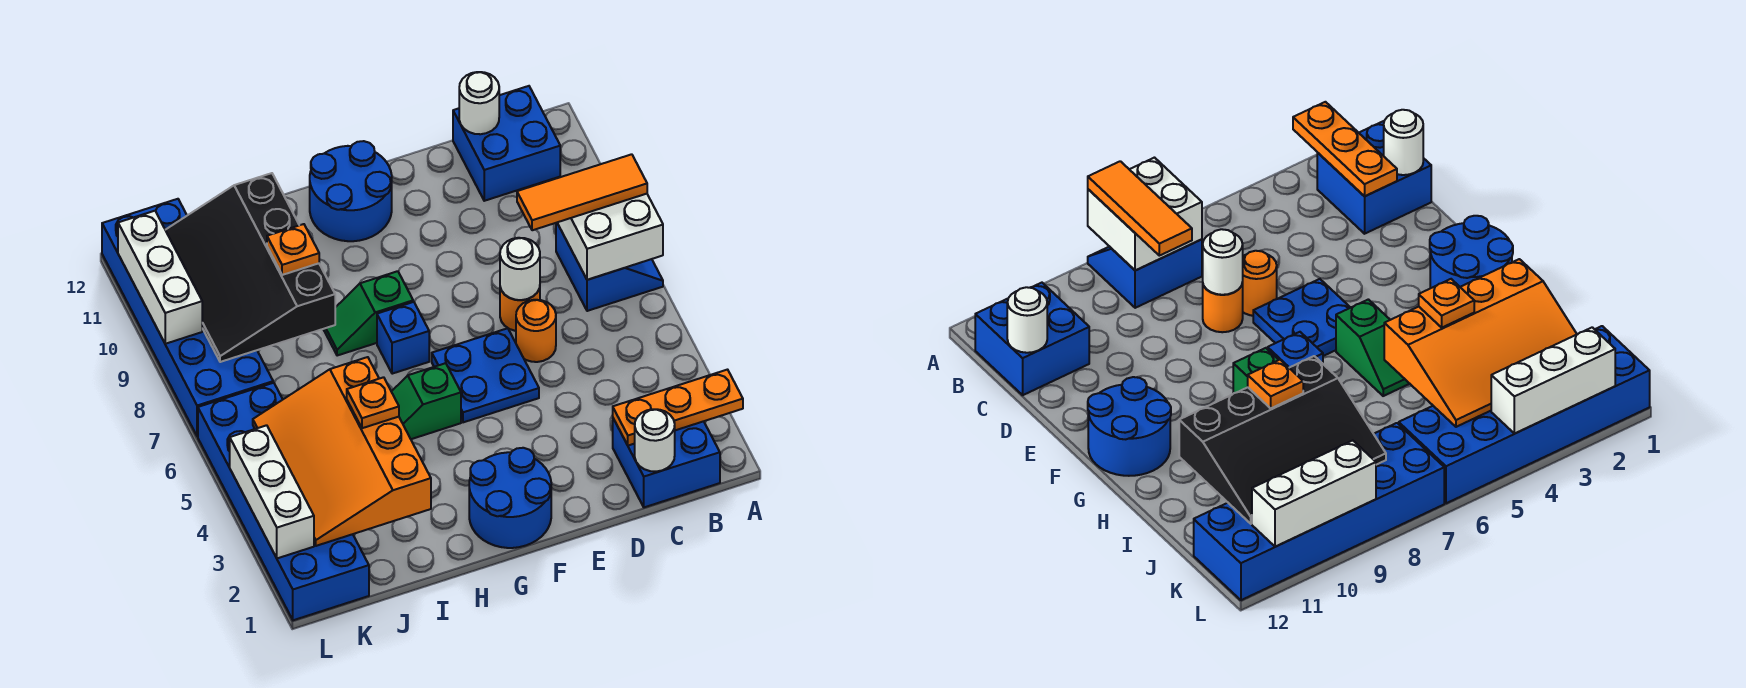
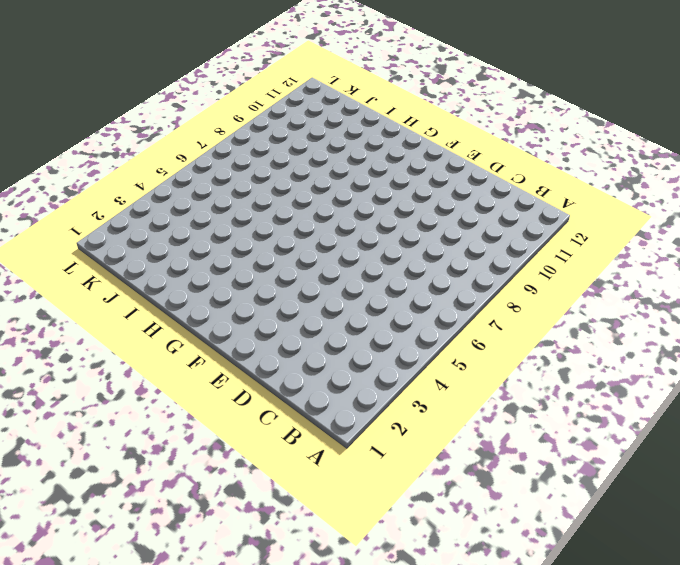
none -> blue slope A7:B8 level 1 top B
none -> blue brick B1:C2 level 1
none -> blue brick B11:C12 level 1

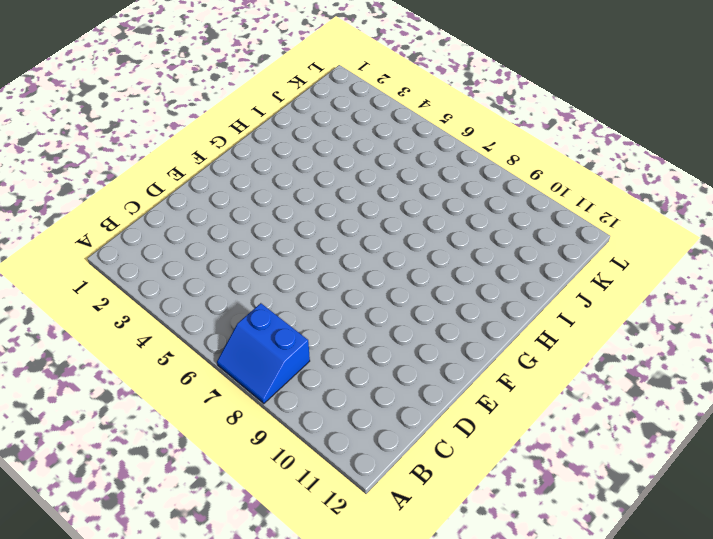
none -> blue brick B1:C2 level 1
none -> blue brick B11:C12 level 1
none -> orange round brick D6 level 1

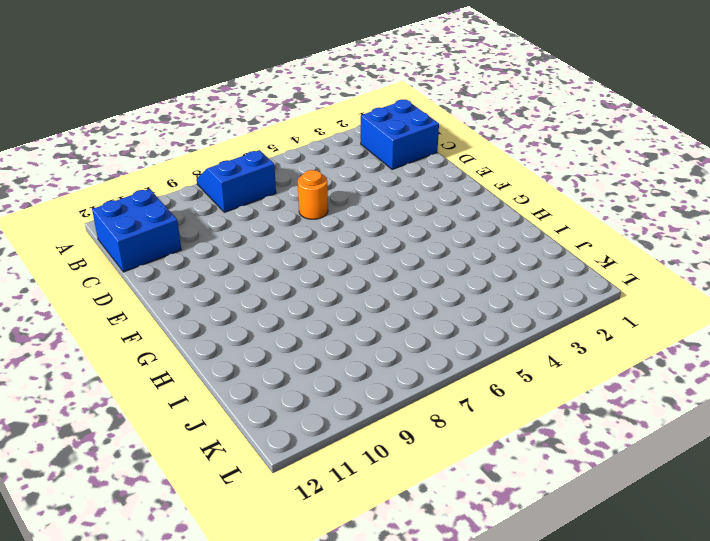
none -> orange round brick D7 level 1
none -> blue plate E5:F6 level 1
none -> blue round brick F1:G2 level 1

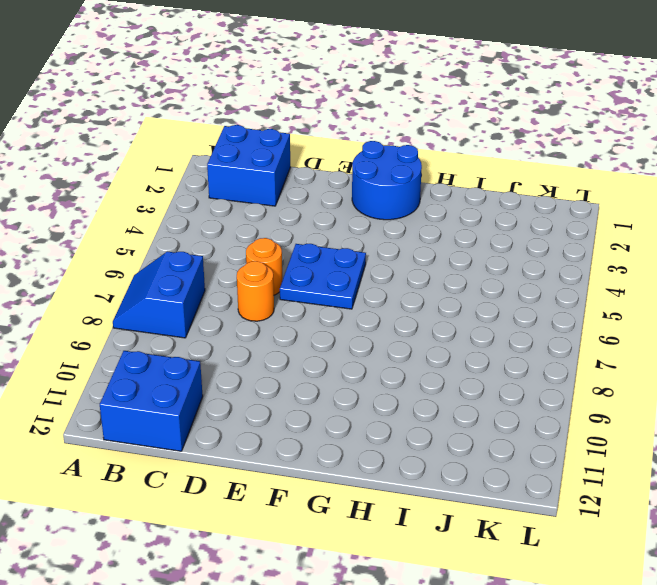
none -> blue round brick F11:G12 level 1
none -> green slope G5:H5 level 1 top G
none -> blue brick G7 level 1

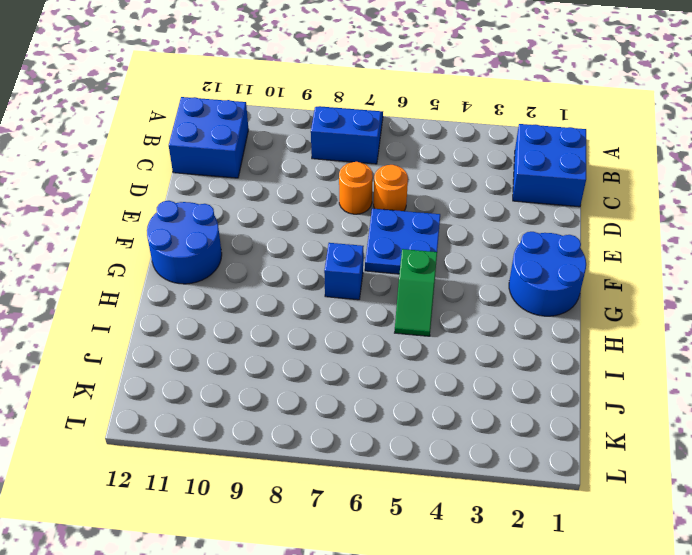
none -> green slope G8:H8 level 1 top G
none -> blue brick K1:L6 level 1
none -> blue brick K7:L12 level 1

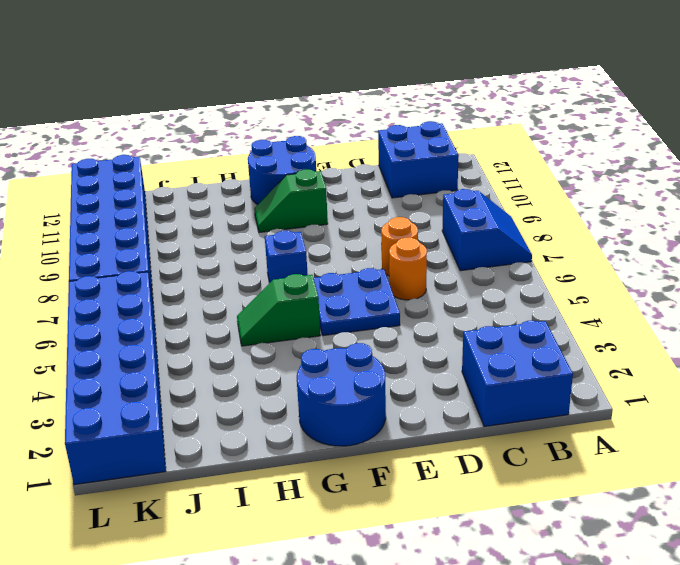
green slope F10:G10 level 1 top F -> green slope G8:H8 level 1 top G
none -> orange plate A2:C2 level 2
none -> white brick A7:B8 level 2
none -> white round brick C1 level 2

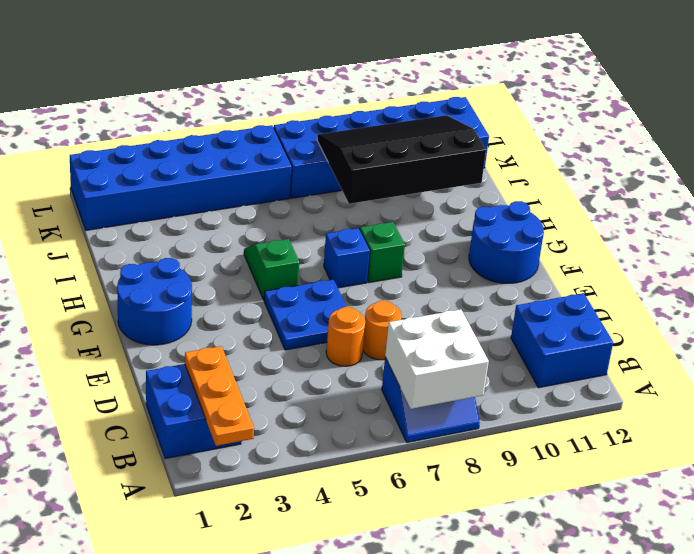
none -> white round brick C1 level 2
none -> white round brick C12 level 2
none -> white round brick D7 level 2

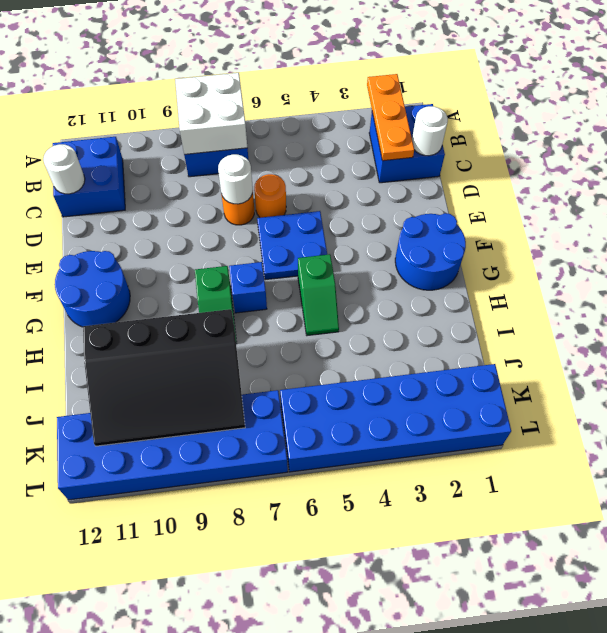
none -> orange slope I2:K5 level 2 top I
none -> white brick L2:L4 level 2
none -> white brick L9:L11 level 2

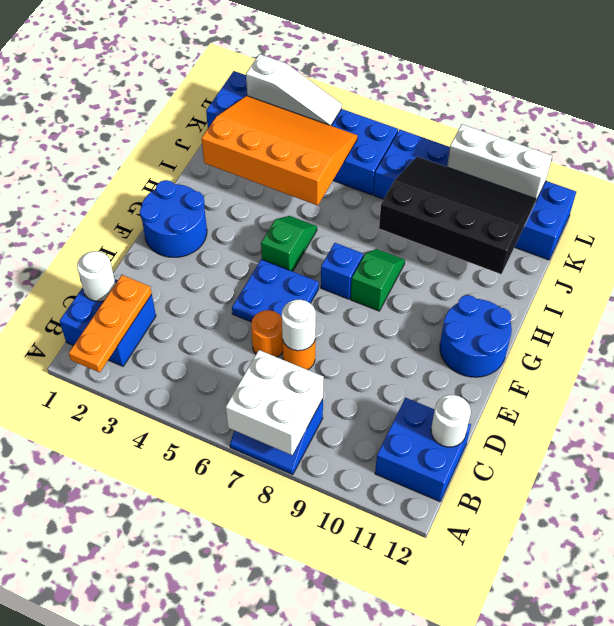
white slope L2:L4 level 2 top 2 -> white brick L2:L4 level 2
none -> orange tile A8:C8 level 3
none -> orange plate I4 level 3
none -> orange plate I9 level 3

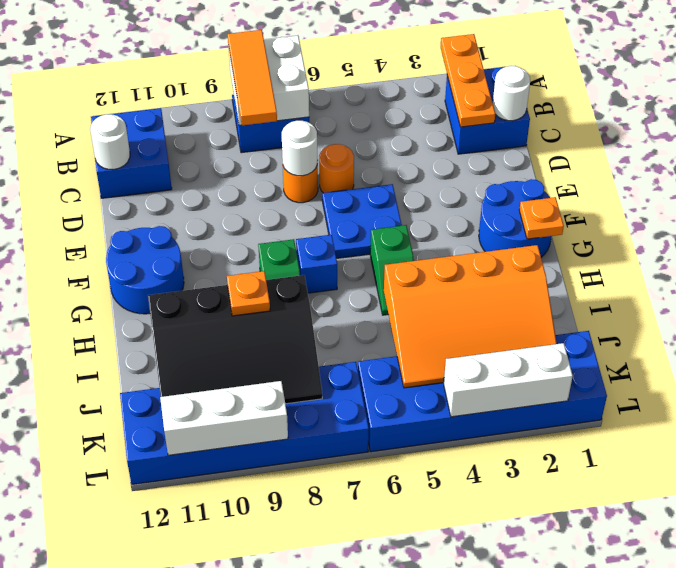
orange plate G1 level 2 -> orange plate I4 level 3

